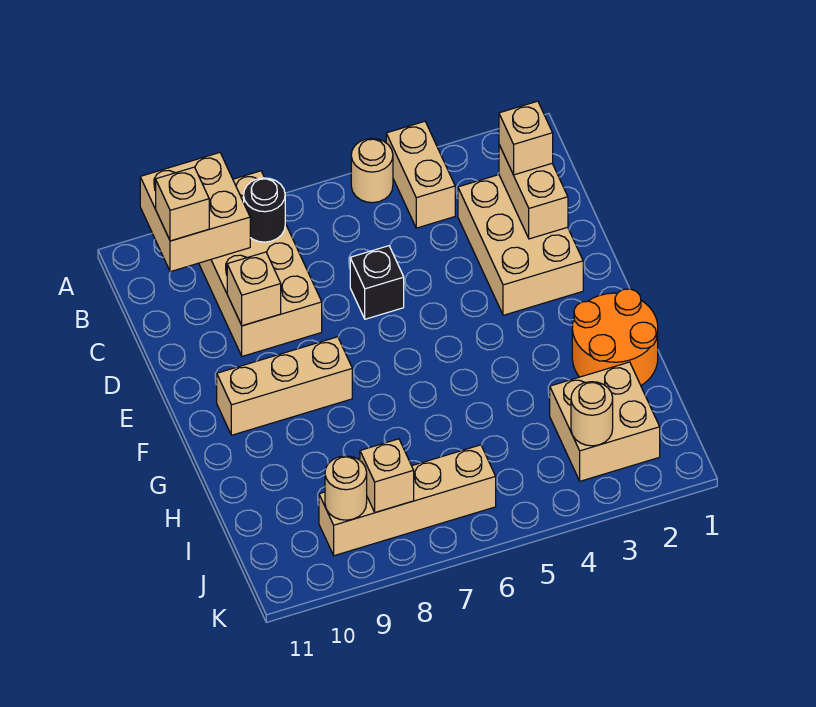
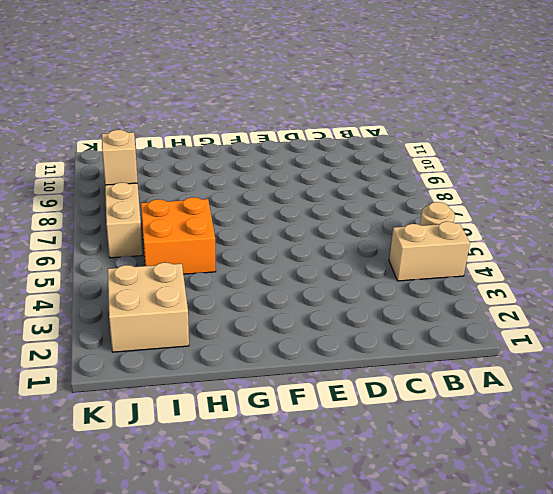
orange brick H5:I6 level 1 -> none
none -> tan brick A8:D9 level 1
none -> tan brick C2:E3 level 1
none -> black brick D6 level 1

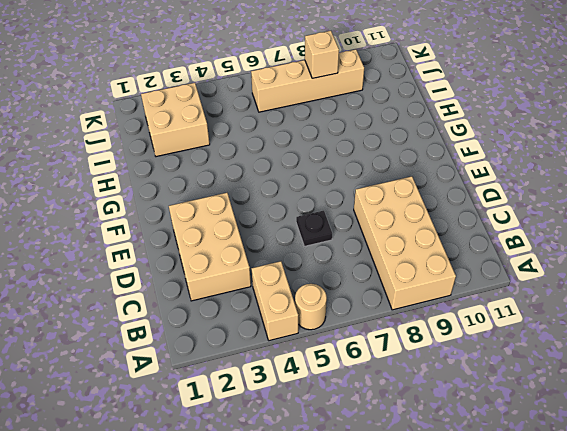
black plate D6 level 1 -> black brick D6 level 1
none -> tan brick F8:F10 level 1
none -> orange round brick G1:H2 level 1
none -> tan brick A9:B10 level 2

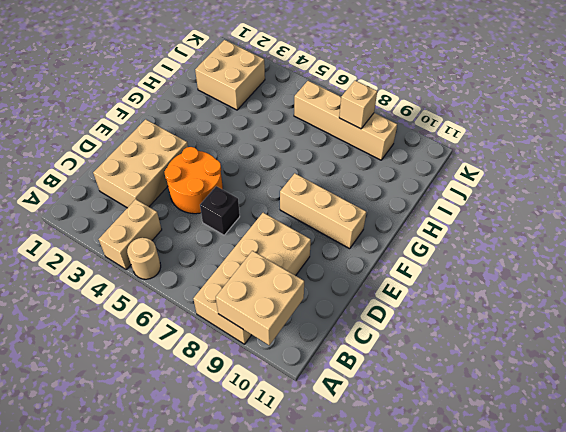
orange round brick D4:E5 level 1 -> orange round brick G1:H2 level 1
none -> black round brick B8 level 2
none -> tan brick C2:D2 level 2
none -> tan brick D9 level 2

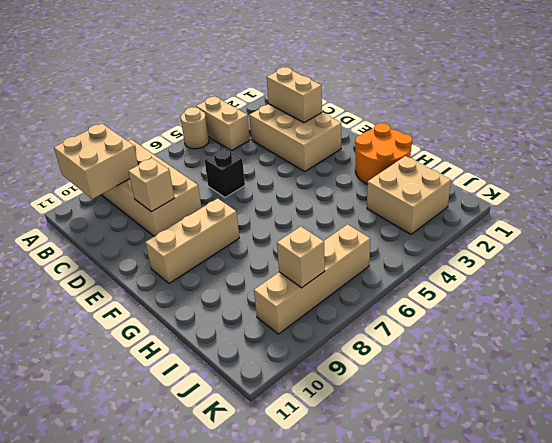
none -> black round brick B8 level 2
none -> tan round brick J3 level 2
none -> tan round brick J9 level 2

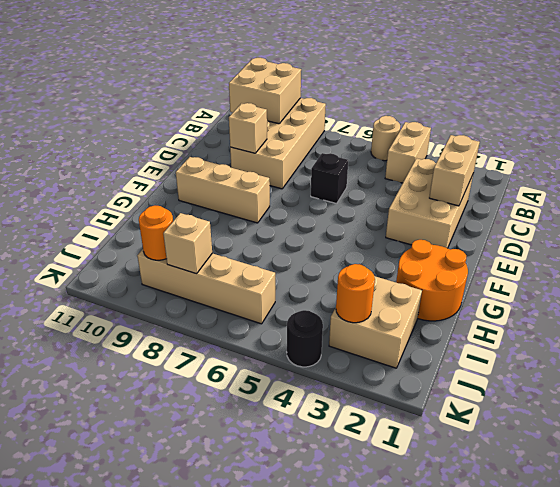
orange round brick J3 level 2 -> tan round brick J3 level 2
orange round brick J9 level 2 -> tan round brick J9 level 2
black round brick K4 level 1 -> black round brick B8 level 2
none -> tan brick B10 level 3
none -> tan brick C2 level 3

